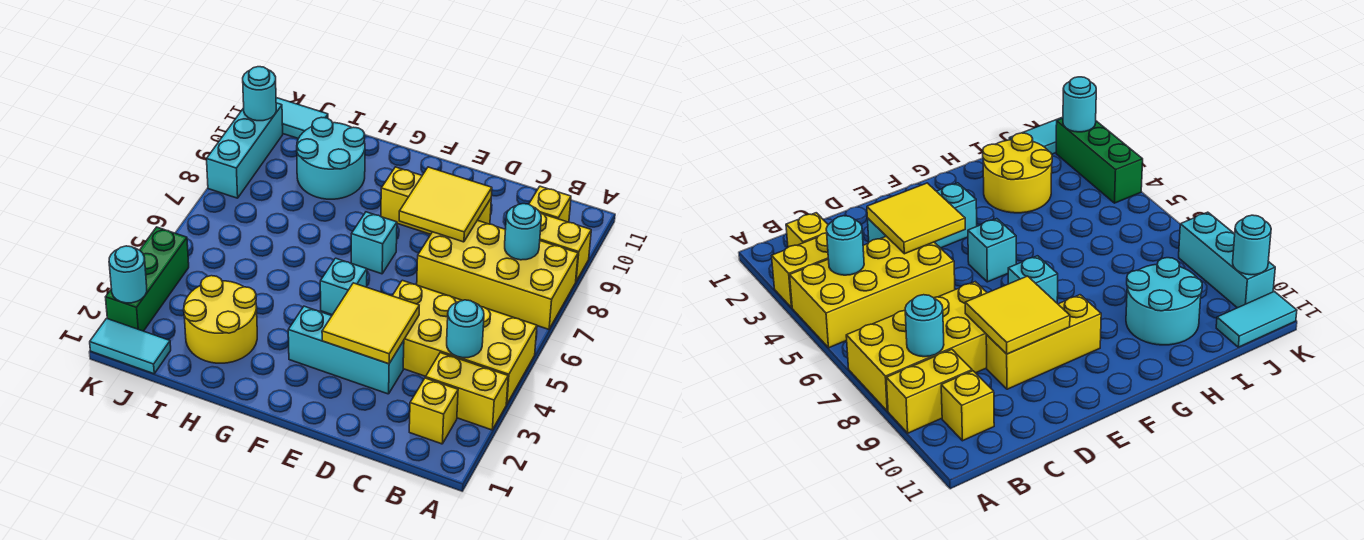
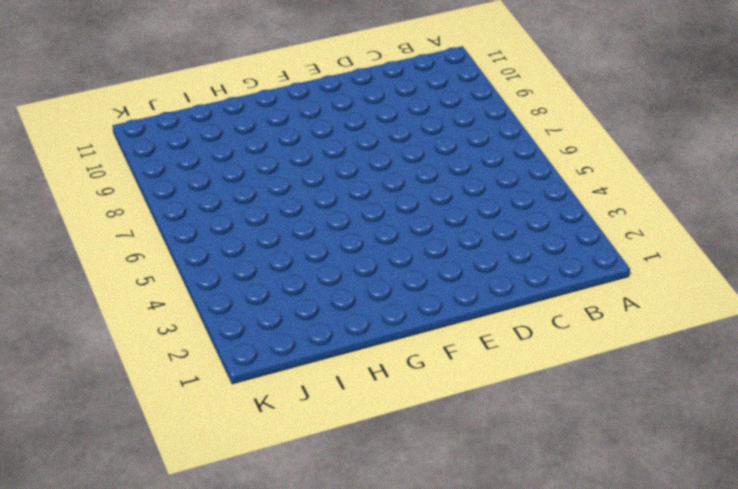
none -> yellow brick A3:B3 level 1
none -> yellow brick A4:D5 level 1
none -> yellow brick A7:D8 level 1

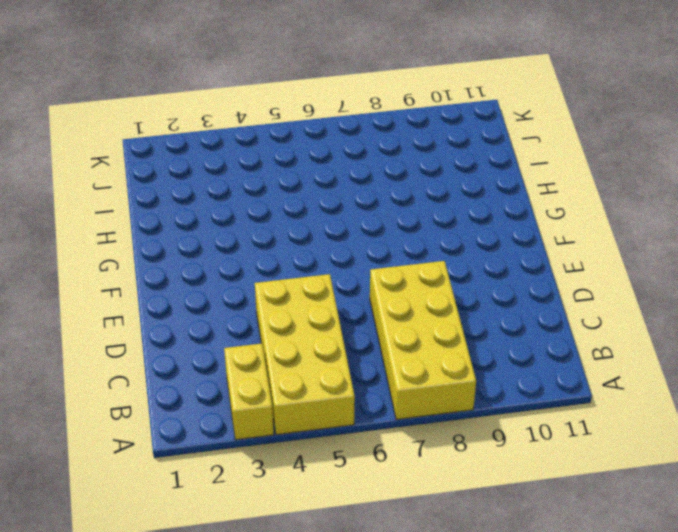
none -> yellow brick A9:B9 level 1
none -> yellow brick B2 level 1
none -> yellow brick B10 level 1

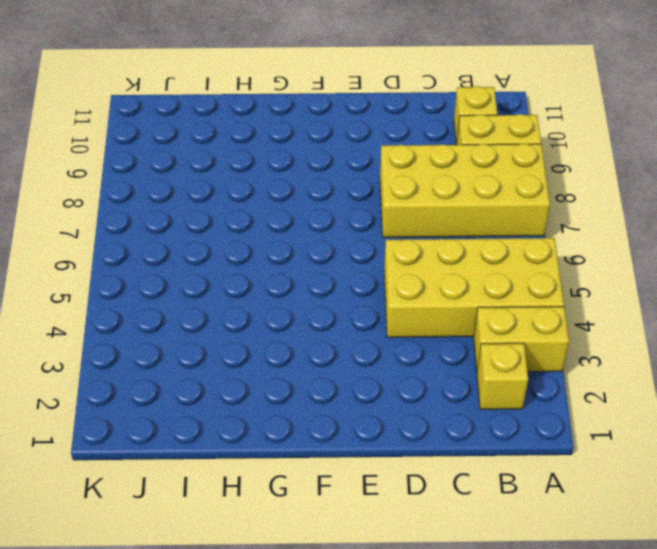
none -> cyan brick D3:F3 level 1
none -> yellow brick D9:F9 level 1
none -> cyan brick F5 level 1

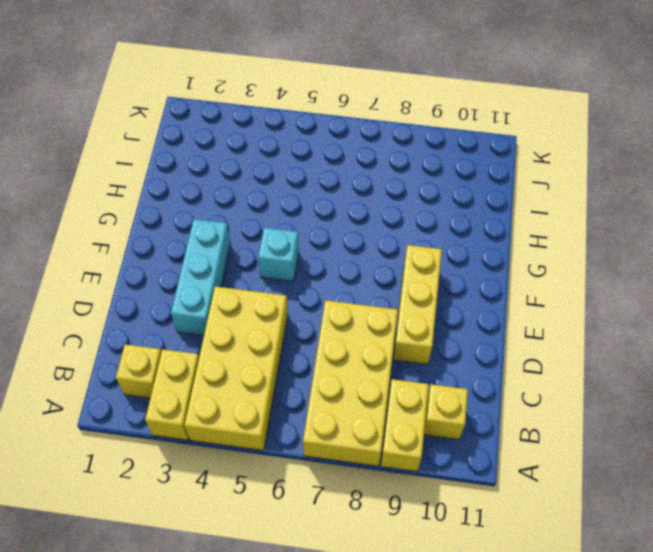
none -> cyan brick F7 level 1
none -> yellow round brick H2:I3 level 1
none -> cyan round brick H9:I10 level 1

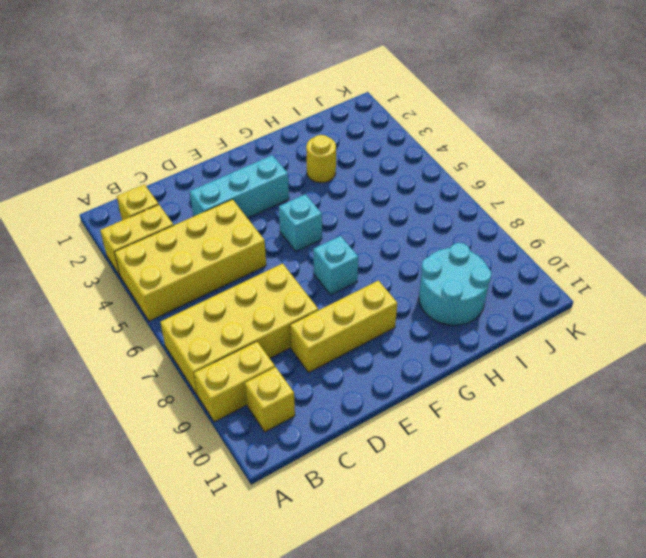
yellow round brick H3 level 1 -> yellow round brick H2:I3 level 1
none -> cyan tile J1:K1 level 1
none -> cyan tile J11:K11 level 1
none -> green brick K2:K4 level 1

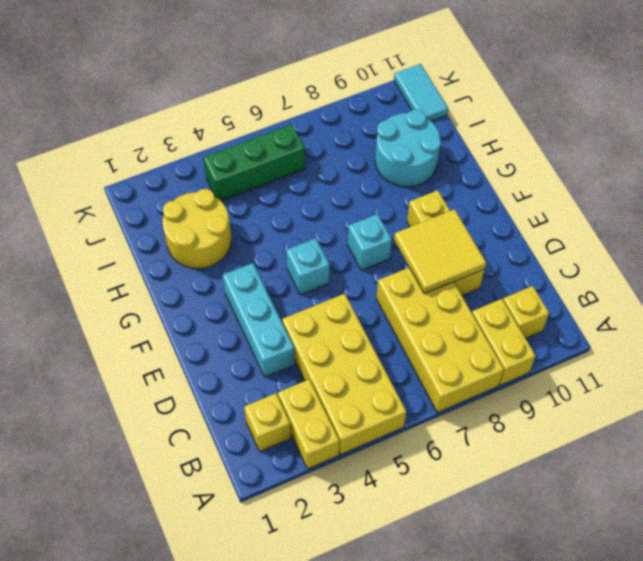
green brick J4:J6 level 1 -> green brick K2:K4 level 1
none -> cyan tile J1:K1 level 1
none -> cyan brick K8:K10 level 1
none -> cyan round brick B4 level 2

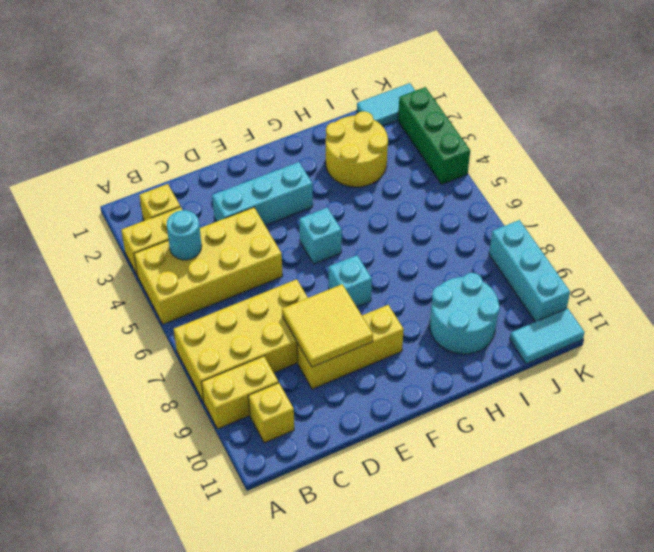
none -> cyan round brick B8 level 2
none -> yellow tile D3:E4 level 2
none -> cyan round brick K2 level 2

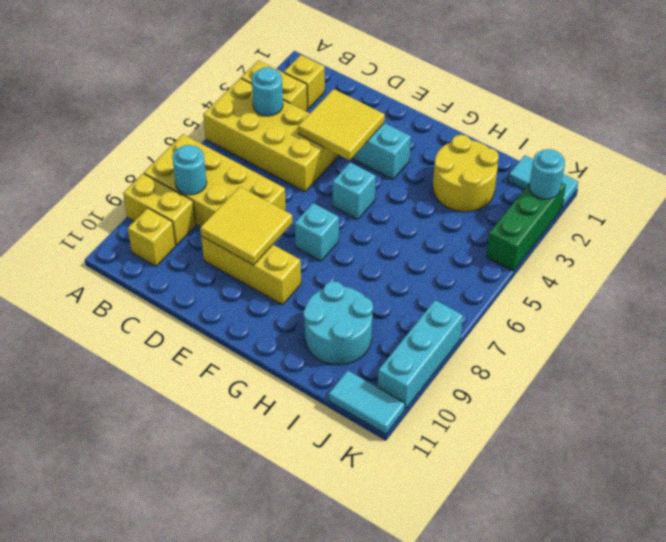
none -> cyan round brick K10 level 2

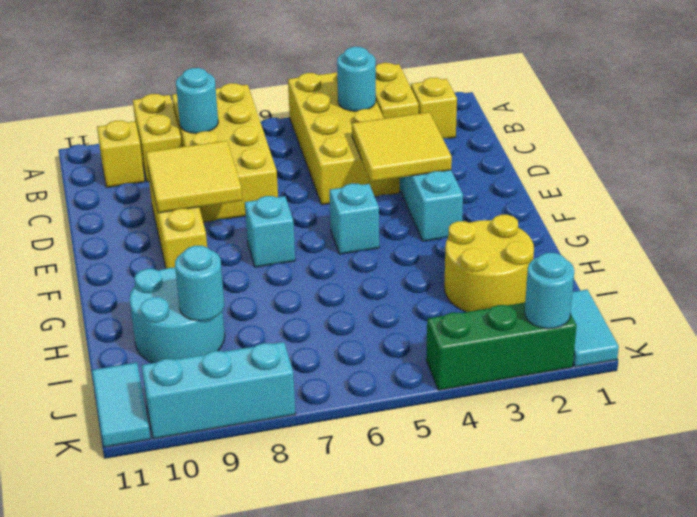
cyan round brick I9 level 2 -> cyan round brick K10 level 2

